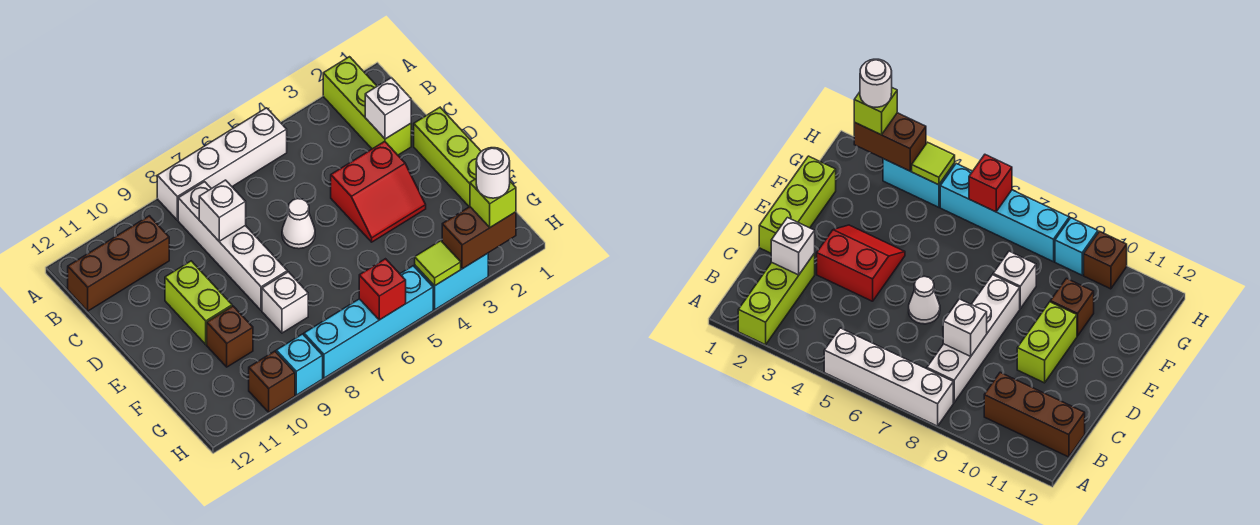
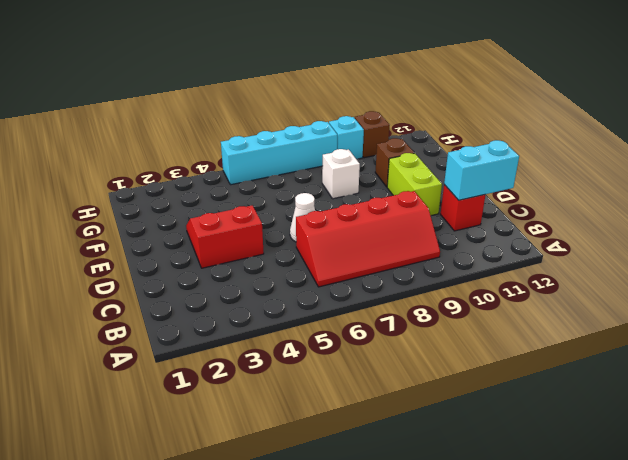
red slope B6:C9 level 1 top C -> white brick B8:E8 level 1
red brick C11 level 1 -> red brick H6 level 2
cyan brick C11:C12 level 2 -> cyan brick H3:H4 level 1
none -> lime brick A2:C2 level 1
none -> white brick A5:A8 level 1
none -> brown brick B10:B12 level 1

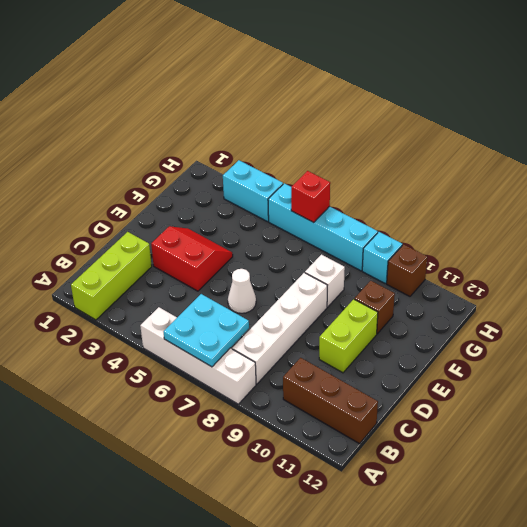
cyan plate A6:B7 level 2 -> none
none -> lime brick D1:F1 level 1
none -> white brick C2 level 2
none -> white brick C8 level 2

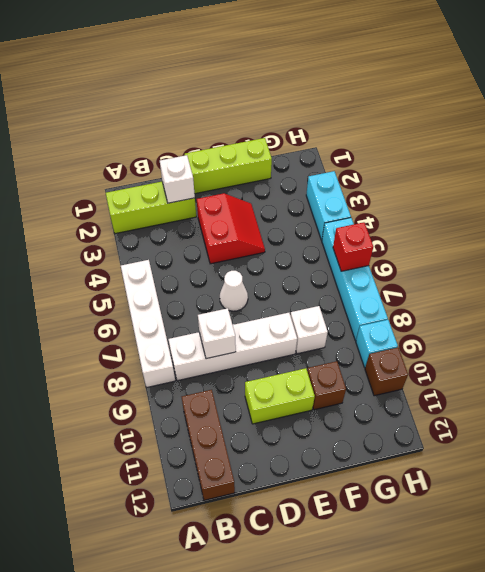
none -> brown brick H2:H3 level 2
none -> lime tile H4 level 2
none -> lime brick H2 level 3

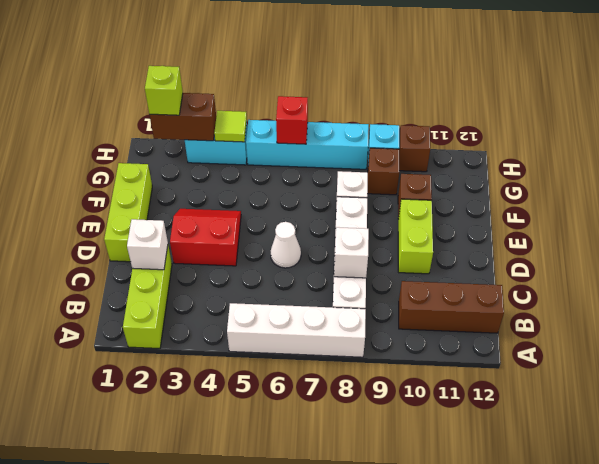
brown brick G9 level 1 -> none
none -> white round brick H2 level 4

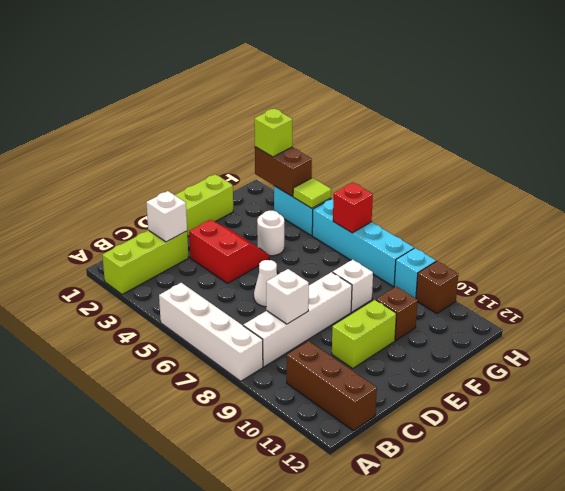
white round brick F4 level 1 -> white round brick H2 level 4

